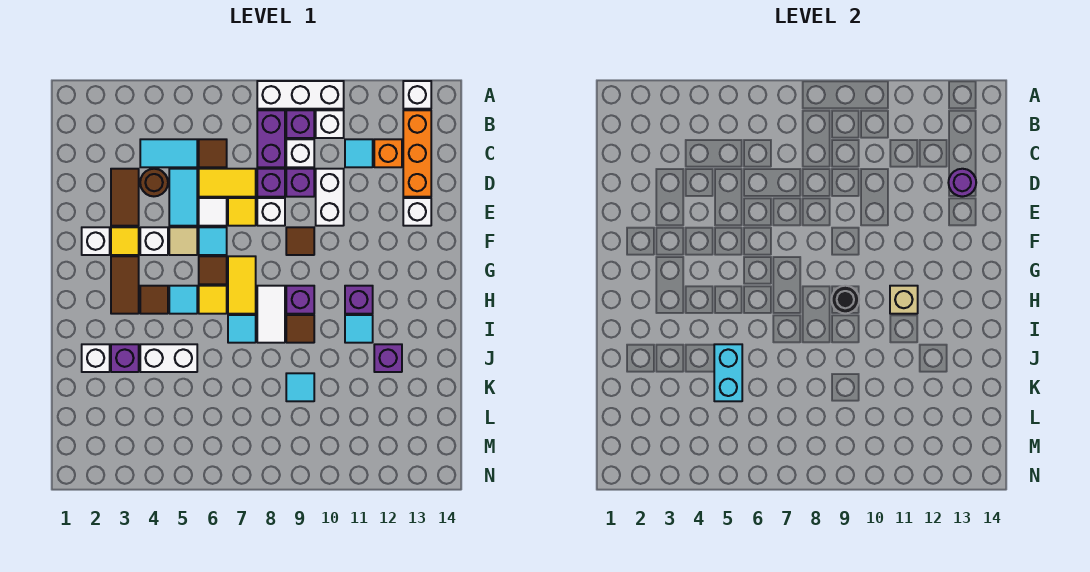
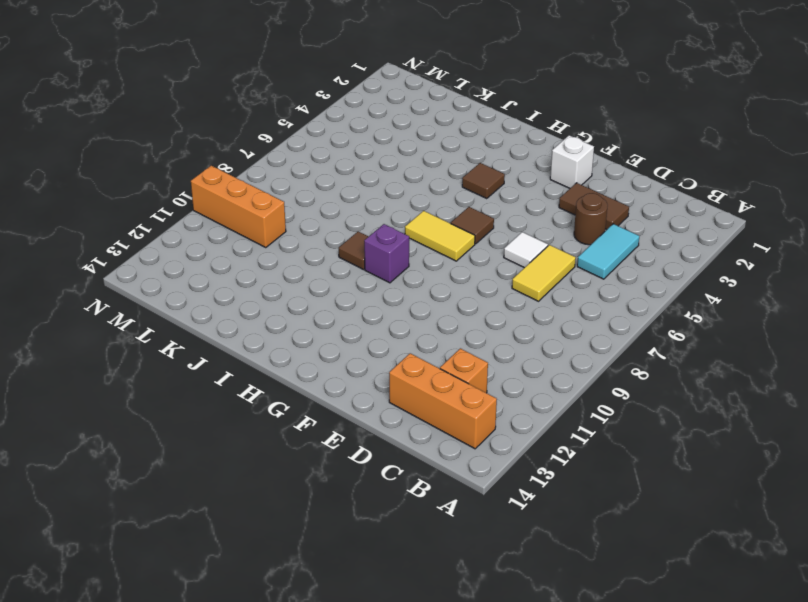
orange brick L10:N10 level 1 -> none
none -> white brick A8:A10 level 1
none -> white brick A13 level 1
none -> purple brick B8:C8 level 1
none -> purple brick B9 level 1

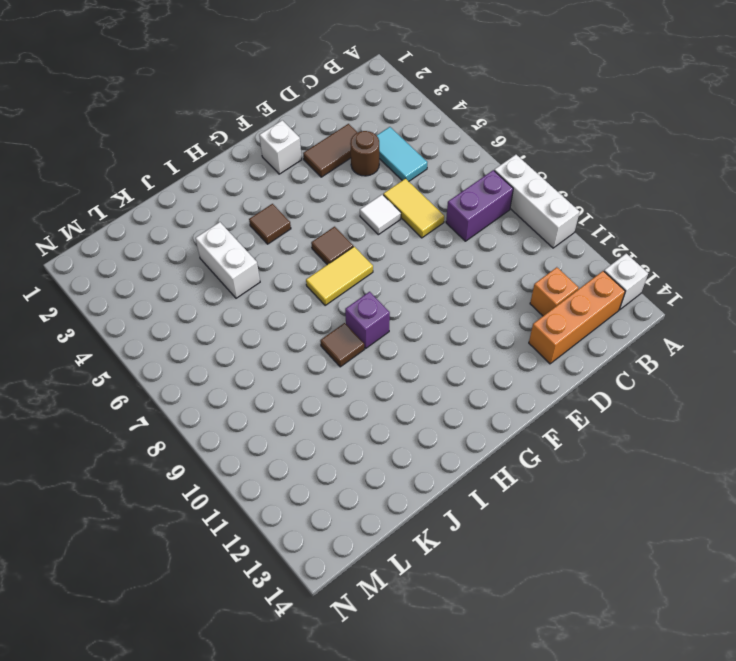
none -> purple brick B9 level 1
none -> white brick B10 level 1
none -> brown tile C6 level 1
none -> white brick C9 level 1

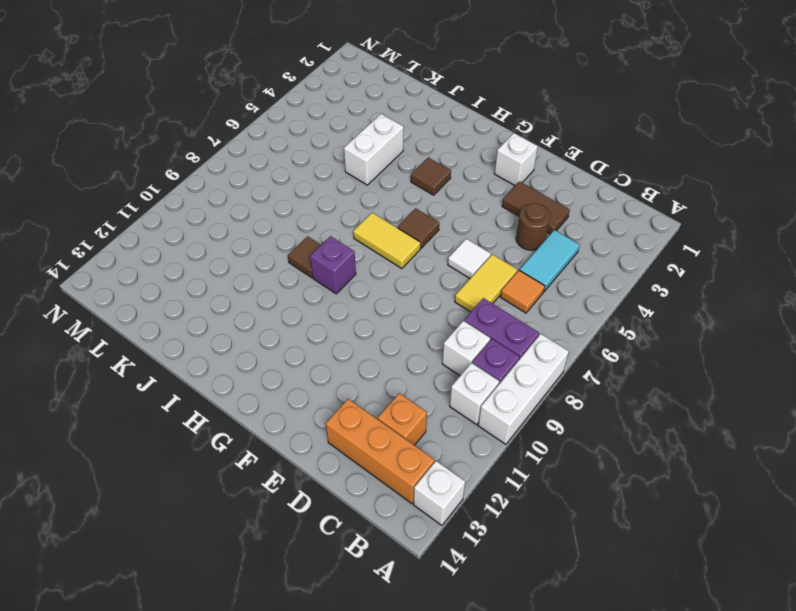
orange tile C6 level 1 -> brown tile C6 level 1
none -> cyan tile C11 level 1
none -> cyan tile D5:E5 level 1
none -> purple brick D8 level 1
none -> purple brick D9 level 1

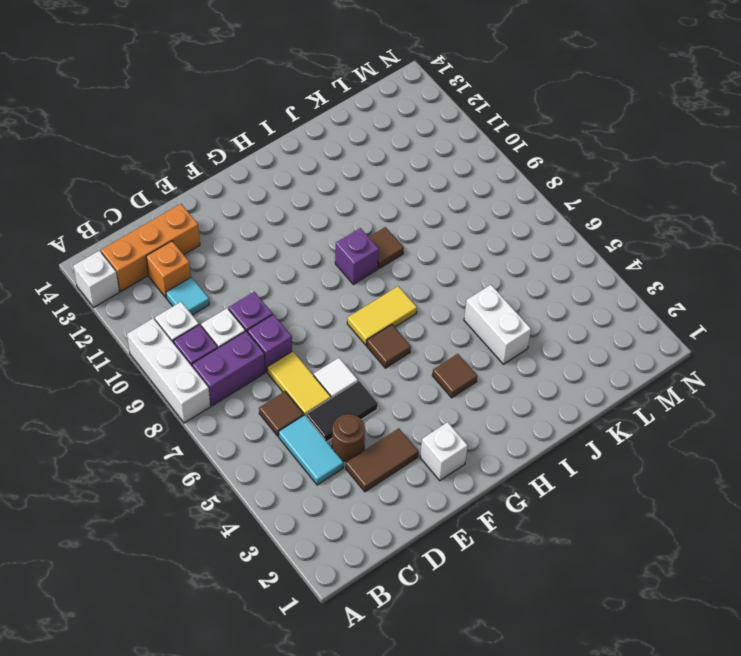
black tile D5:E5 level 1 -> cyan tile D5:E5 level 1
none -> white brick D10:E10 level 1
none -> yellow tile E7 level 1
none -> white brick E8 level 1
none -> white brick E13 level 1

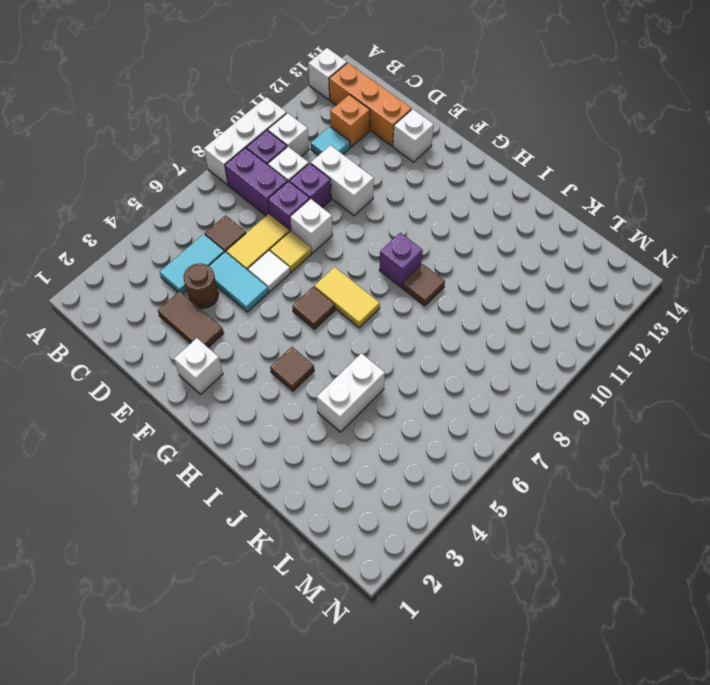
none -> yellow tile F3 level 1
none -> white brick F4 level 1
none -> tan tile F5 level 1
none -> cyan tile F6 level 1

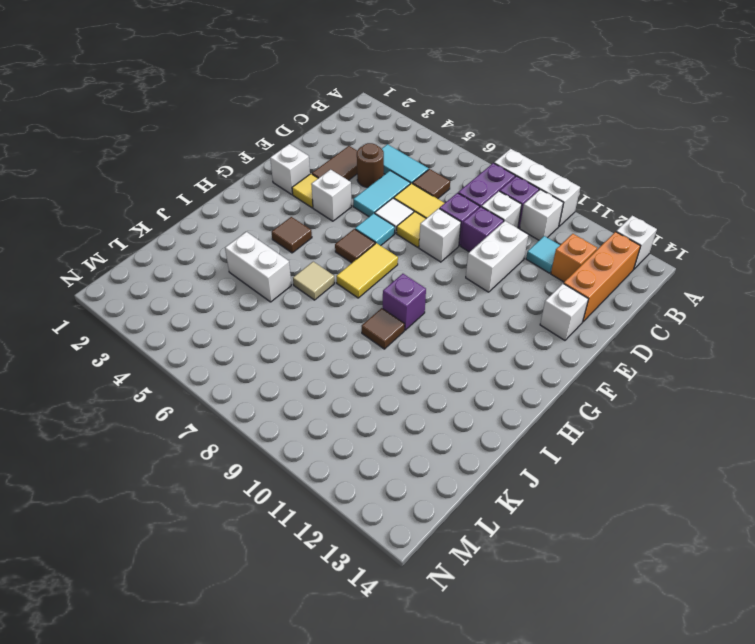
tan tile I6 level 1 -> tan tile F5 level 1
none -> brown tile F9 level 1
none -> brown tile G3:H3 level 1
none -> cyan tile H5 level 1
none -> yellow tile H6 level 1

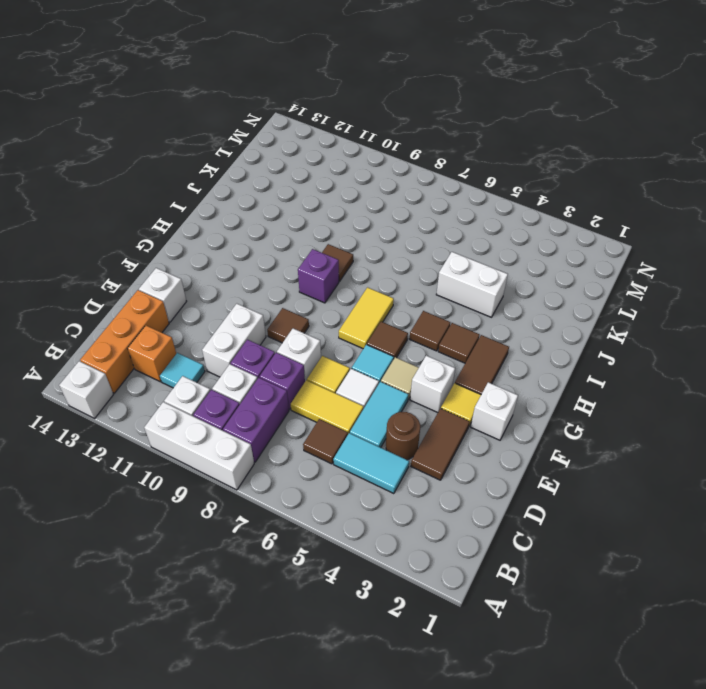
brown tile H5 level 1 -> cyan tile H5 level 1
none -> yellow tile H6 level 1
none -> white tile H8:I8 level 1
none -> purple brick H11 level 1
none -> cyan tile I7 level 1

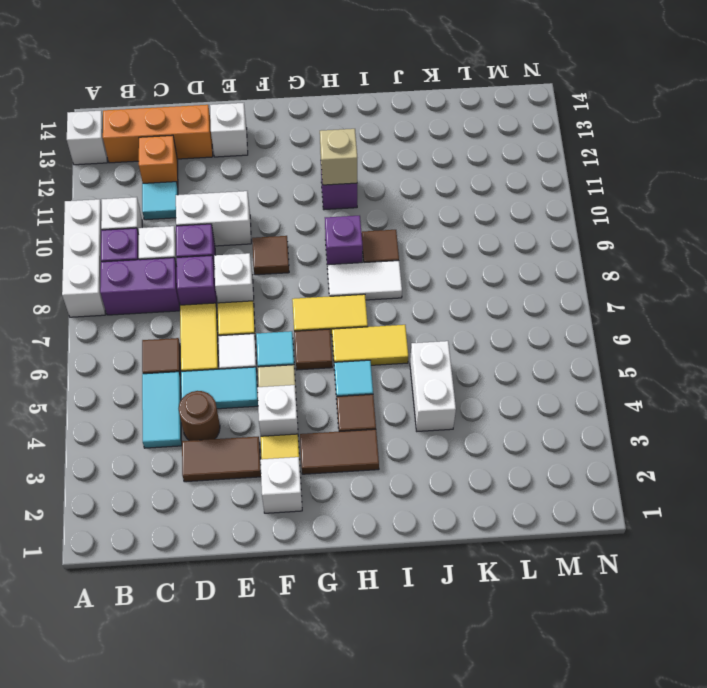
yellow tile H6:I6 level 1 -> yellow tile H6 level 1
none -> cyan tile I7 level 1
none -> cyan tile I11 level 1
none -> white brick J2 level 1
none -> purple brick J3 level 1

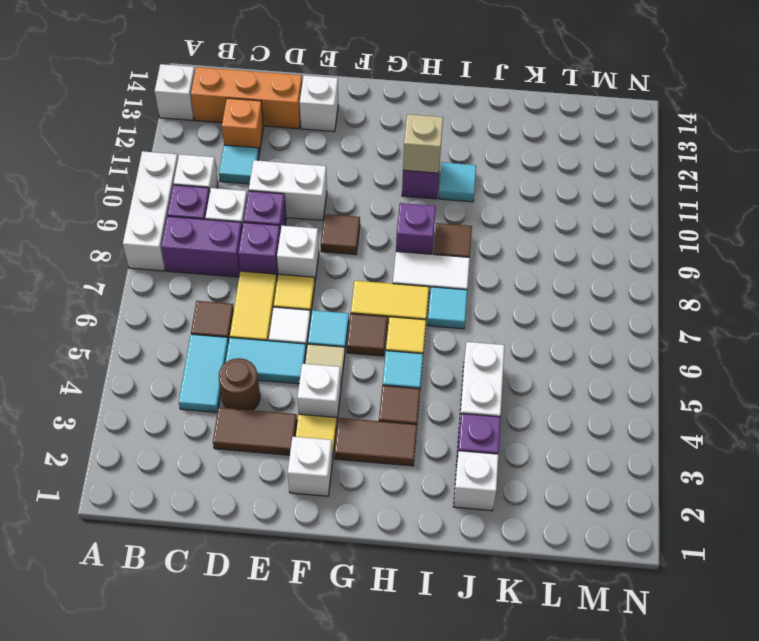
none -> purple brick J12 level 1
none -> cyan tile K9 level 1
none -> purple round brick D13 level 2
none -> black round brick H9 level 2

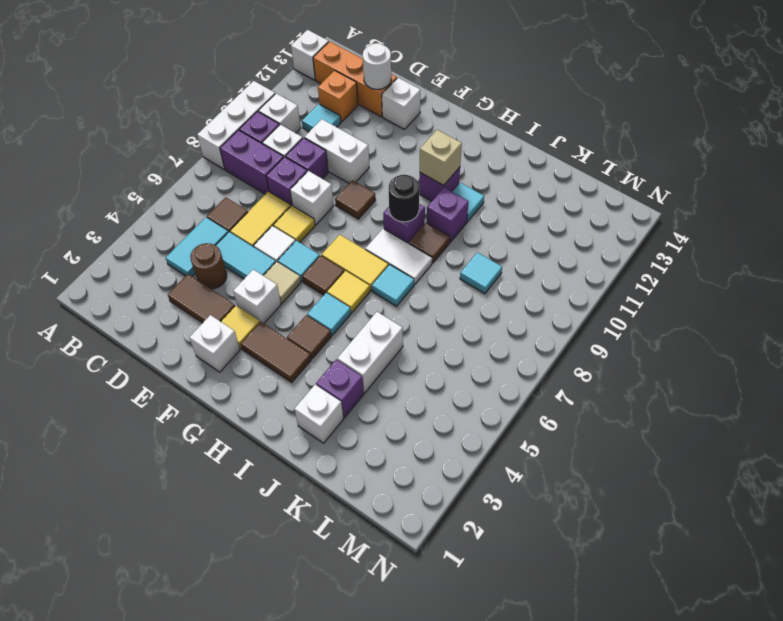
white round brick D13 level 2 -> purple round brick D13 level 2
purple brick I10 level 1 -> purple brick J12 level 1
none -> cyan brick J5:K5 level 2

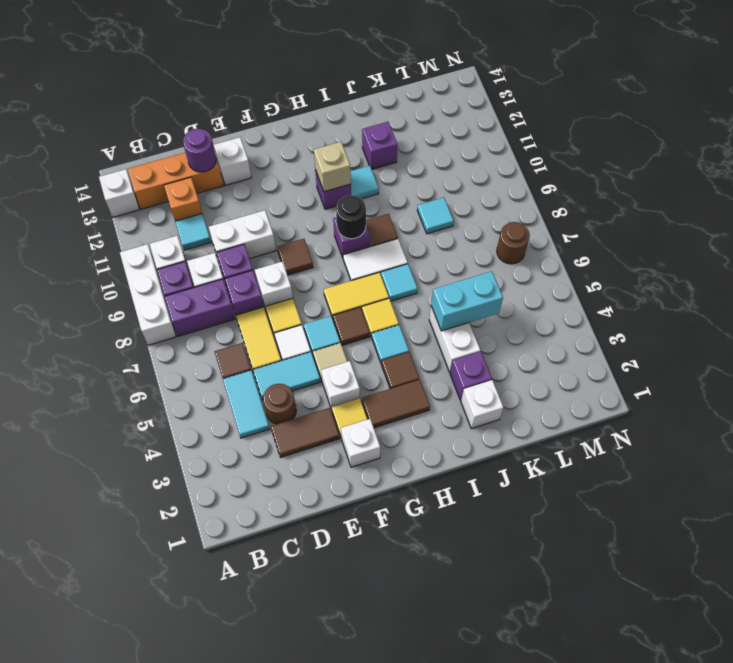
brown round brick M7 level 1 -> none

